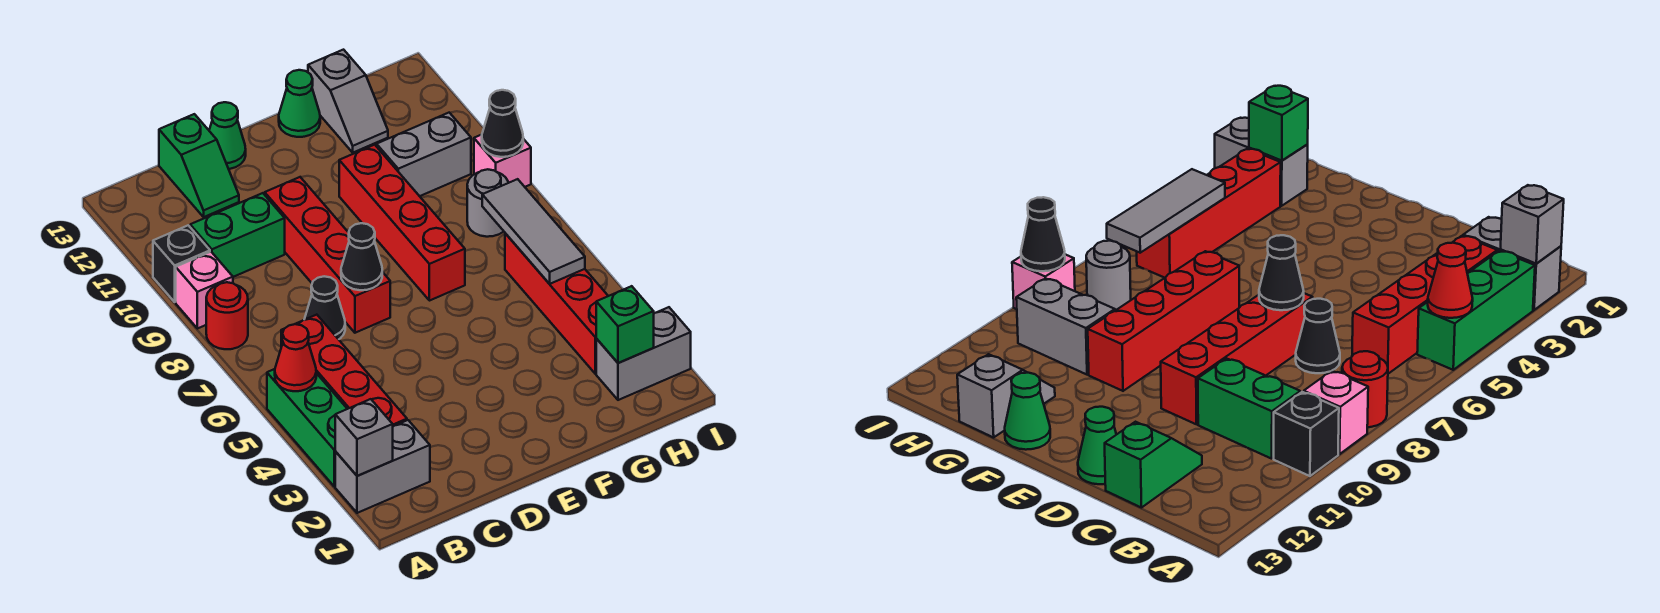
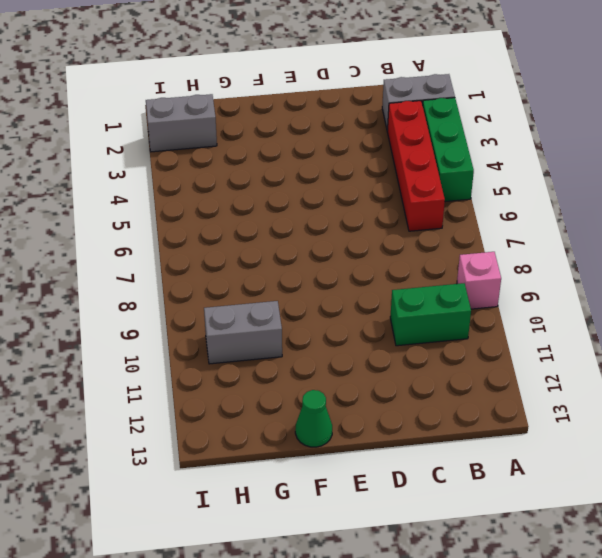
none -> red round brick A8 level 1
none -> black brick A10 level 1
none -> black cone C7 level 1

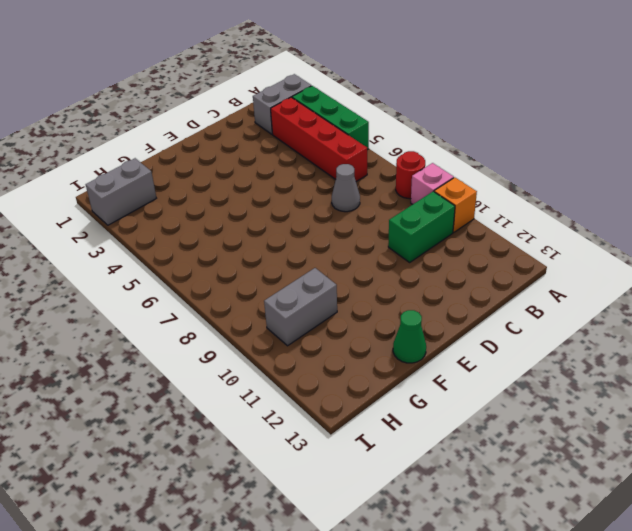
orange brick A10 level 1 -> black brick A10 level 1
grey cone C7 level 1 -> black cone C7 level 1
none -> green slope C12:C13 level 1 top 13
none -> red brick D7:D10 level 1
none -> green cone D13 level 1

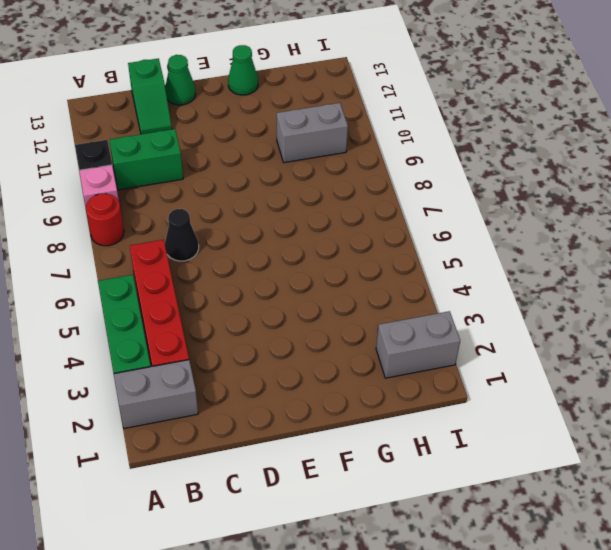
none -> red brick D7:D10 level 1
none -> red brick F7:F10 level 1
none -> grey slope G12:G13 level 1 top 13

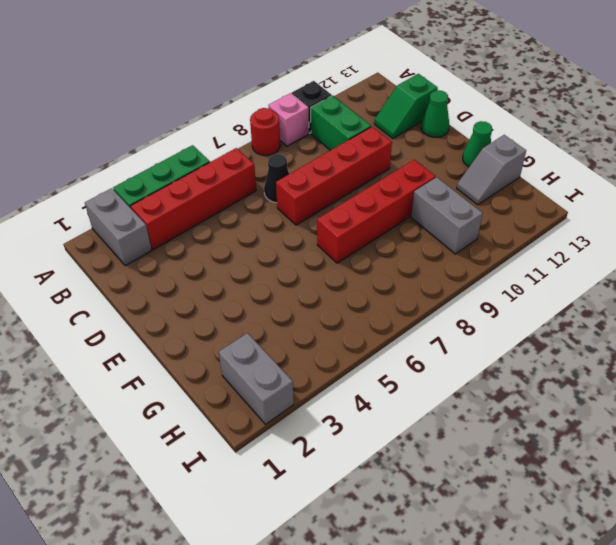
none -> red brick H3:H6 level 1
none -> grey round brick H8 level 1
none -> pink brick I9 level 1

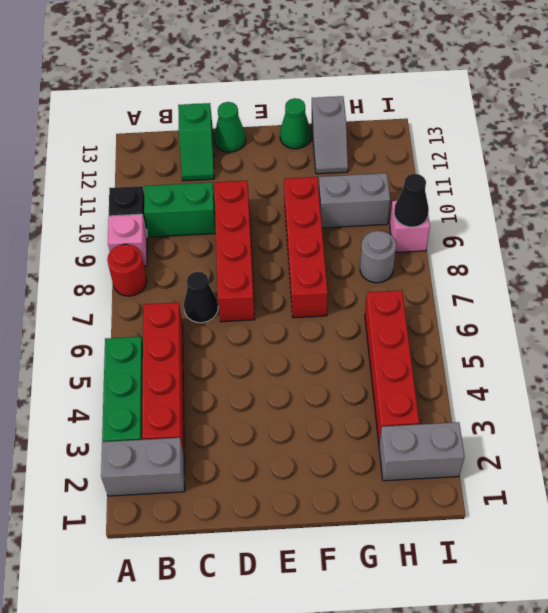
none -> grey brick A2 level 2
none -> red cone A5 level 2
none -> black cone D7 level 2

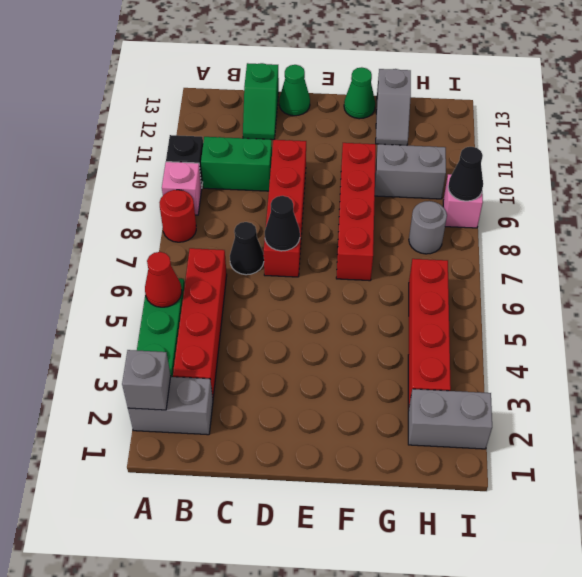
none -> green brick H2 level 2
none -> grey tile H5:H7 level 2

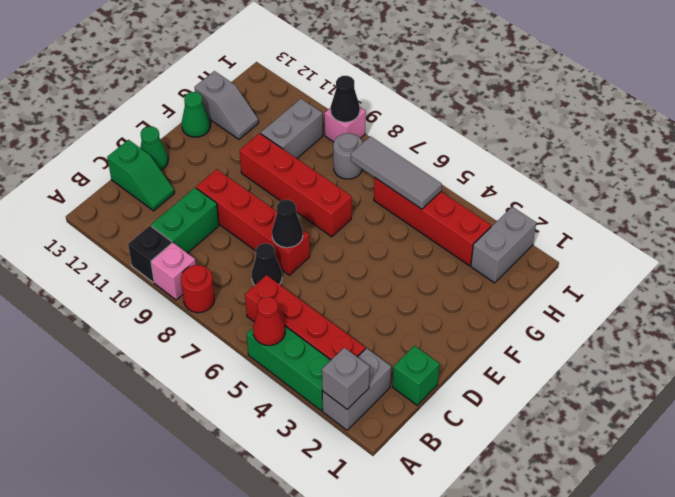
green brick C1 level 1 -> green brick H2 level 2

